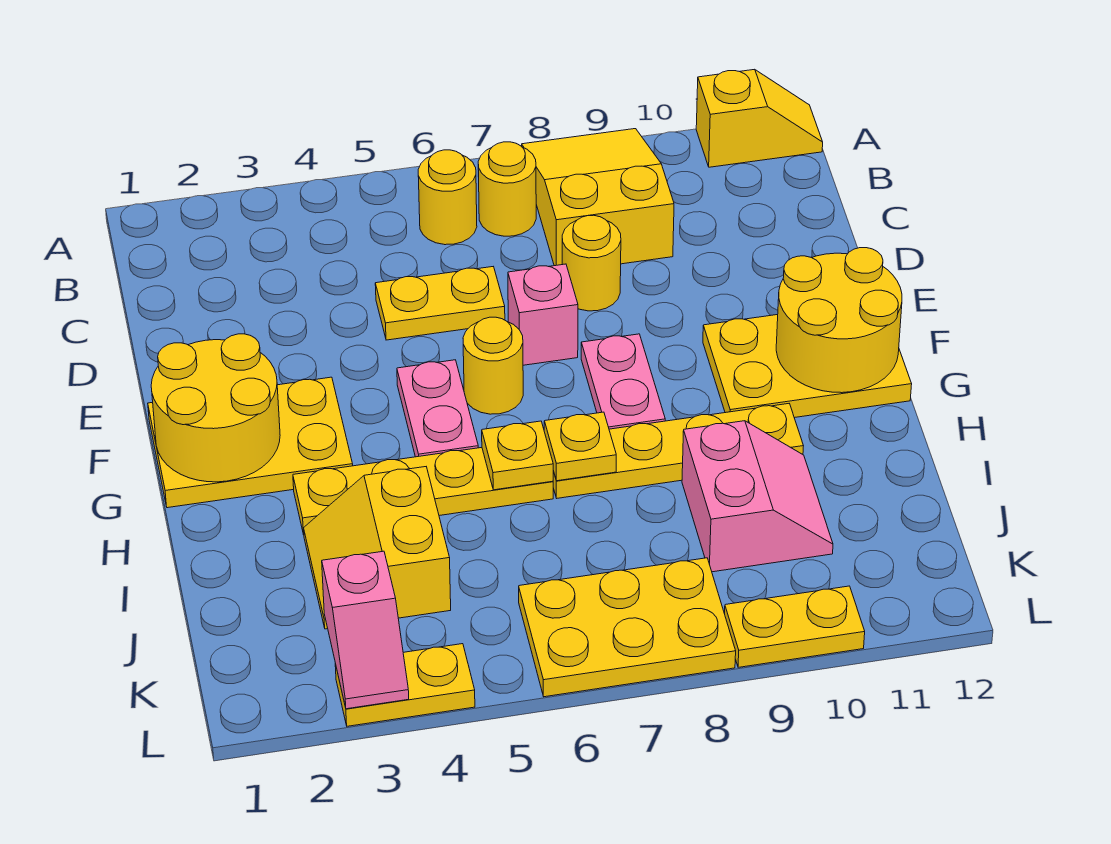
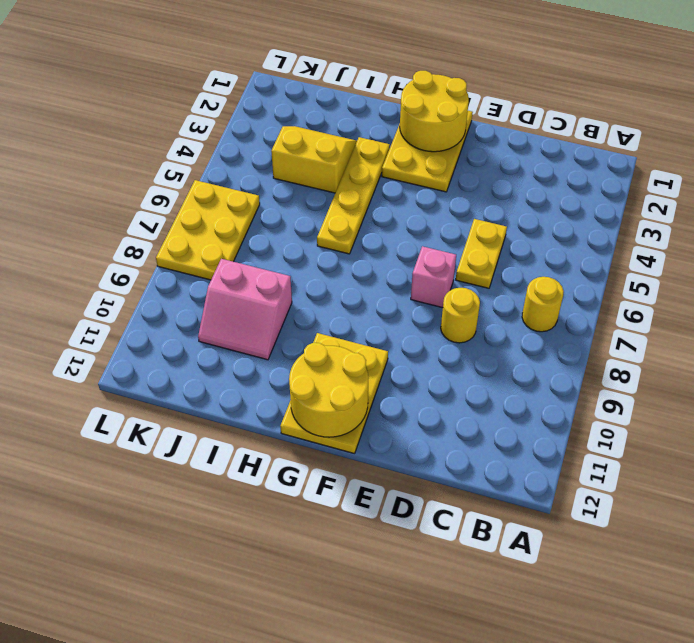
none -> yellow slope A8:C9 level 1 top C
none -> yellow slope A11:A12 level 1 top 11
none -> yellow round brick B6 level 1

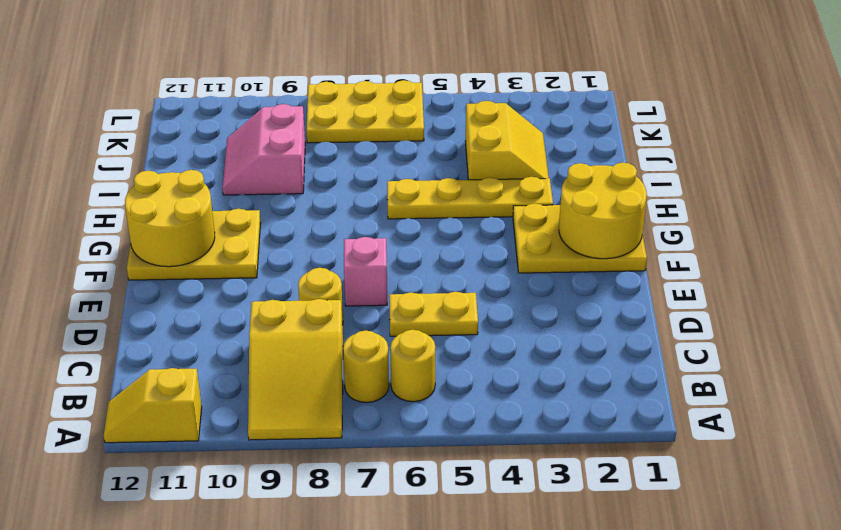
none -> pink plate F5:G5 level 1
none -> yellow round brick F6 level 1
none -> pink plate F8:G8 level 1

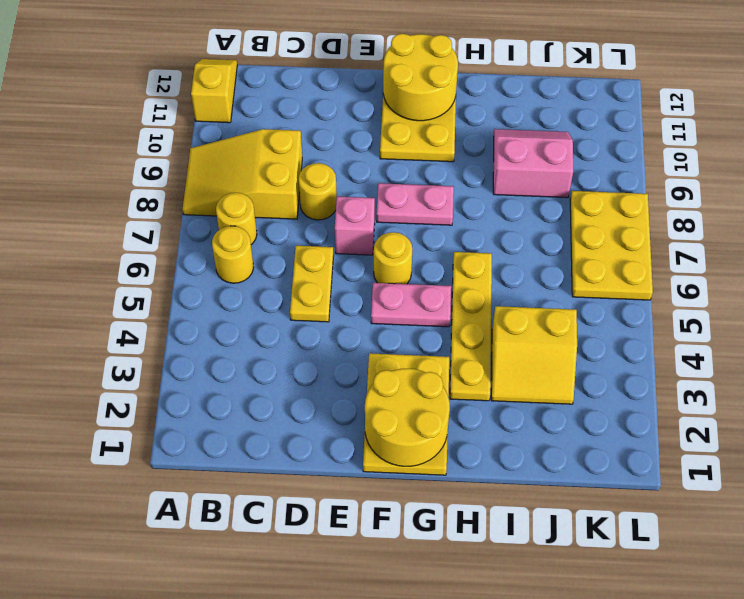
none -> yellow plate H7:H10 level 1
none -> yellow plate L3:L4 level 1
none -> yellow plate L9:L10 level 1

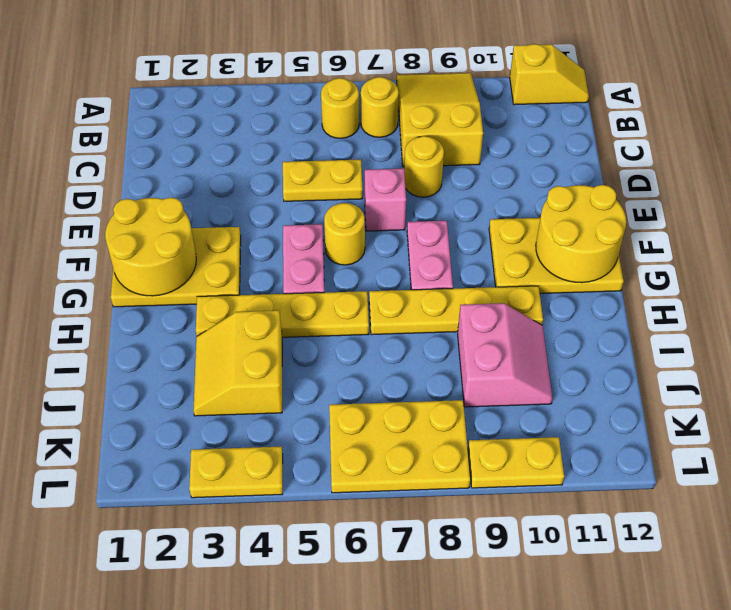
none -> yellow plate H6 level 2
none -> yellow plate H7 level 2
none -> pink slope K3:L3 level 2 top K

